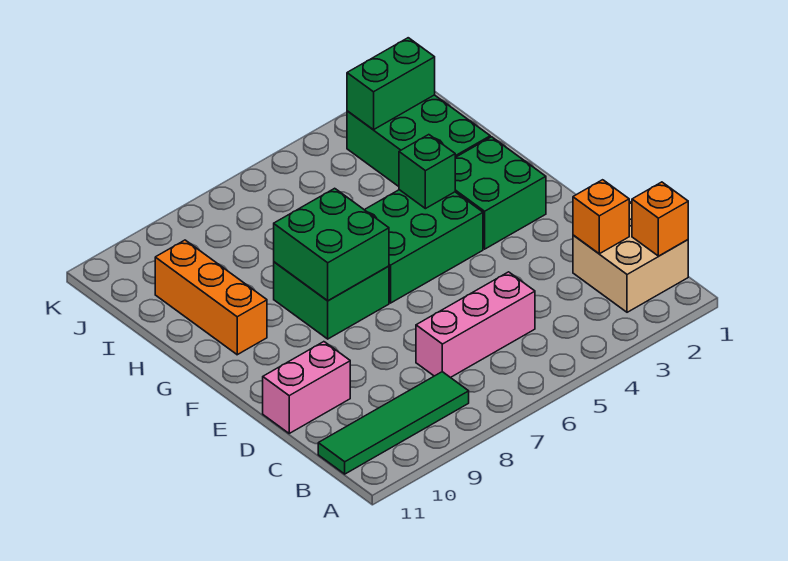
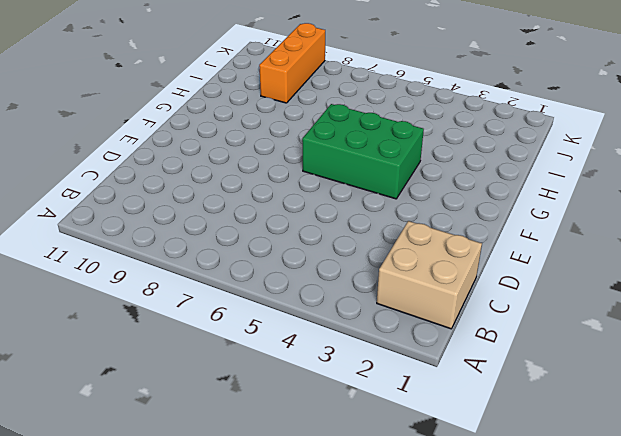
orange brick I9:K9 level 1 -> orange brick G10:I10 level 1
none -> green tile B8:B11 level 1
none -> pink brick C5:C7 level 1
none -> pink brick D10:D11 level 1

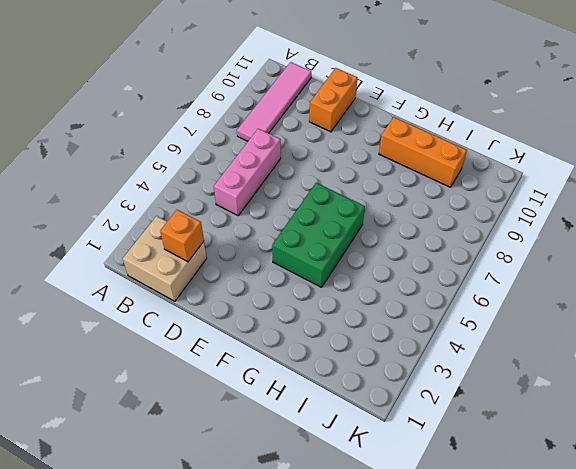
pink tile B8:B11 level 1 -> green tile B8:B11 level 1
orange brick D10:D11 level 1 -> pink brick D10:D11 level 1
none -> green brick F2:G3 level 1
none -> green brick F7:G8 level 1
none -> green brick H2:J3 level 1

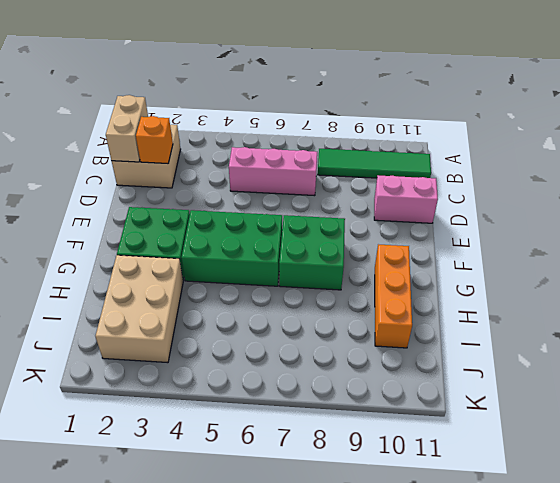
tan brick B1:C1 level 2 -> orange brick B1 level 2
tan brick H2:J3 level 1 -> green brick H2:J3 level 1
none -> green brick F7:G8 level 2
none -> green brick G4 level 2
none -> green brick J2:J3 level 2

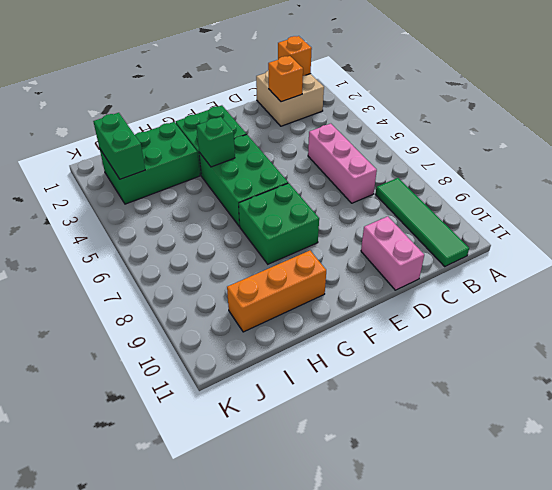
none -> green brick F7:G8 level 2

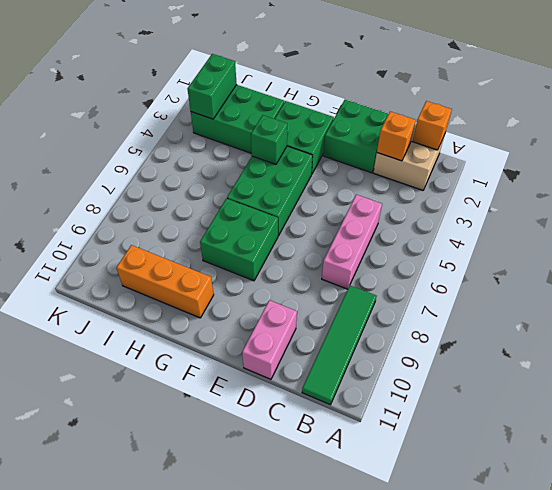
green brick D1:E2 level 1 -> green brick F7:G8 level 2

